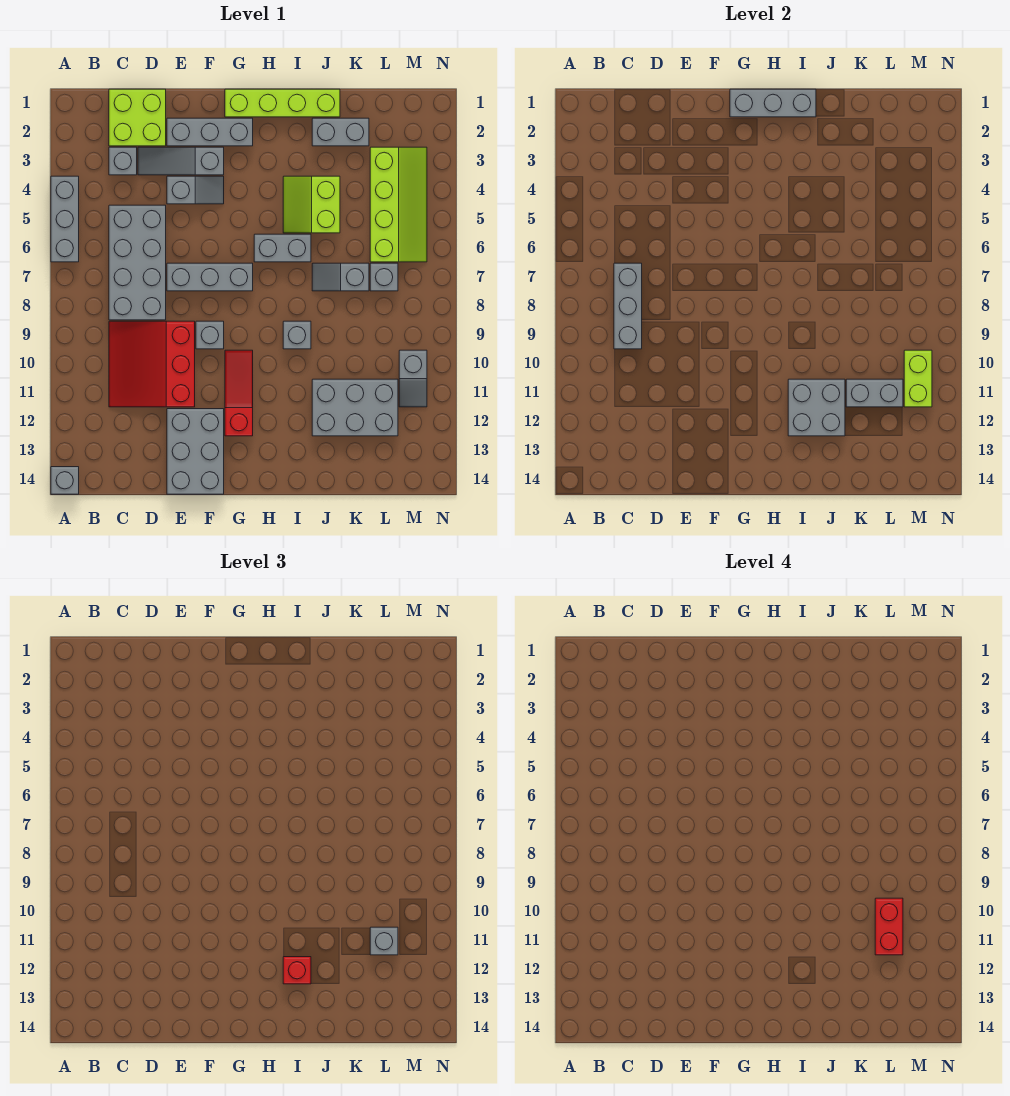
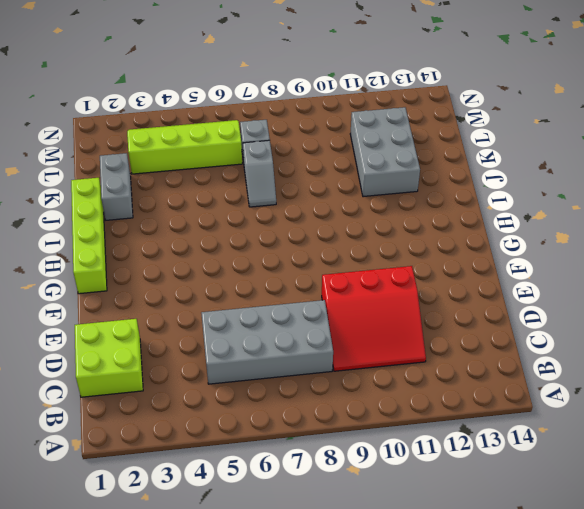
none -> grey brick A4:A6 level 1
none -> grey brick A14 level 1
none -> grey brick C3 level 1
none -> grey slope D3:F3 level 1 top F

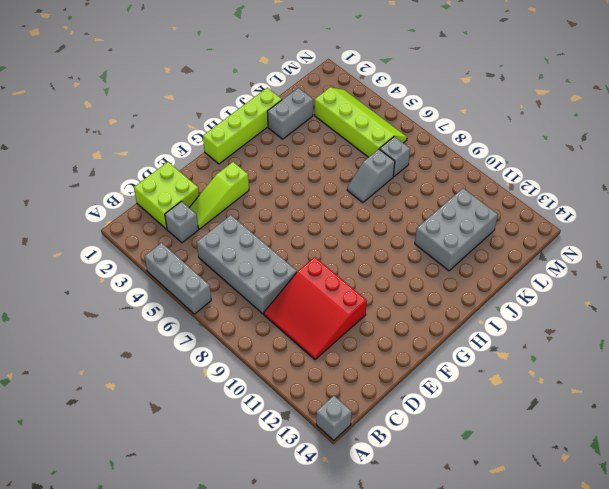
lime slope D3:F3 level 1 top F -> grey slope D3:F3 level 1 top F
none -> grey brick E2:G2 level 1
none -> grey slope E4:F4 level 1 top E
none -> grey brick E7:G7 level 1
none -> grey brick E12:F14 level 1

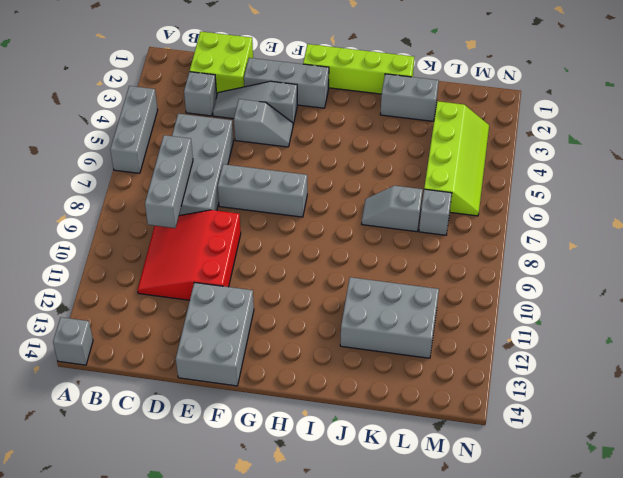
none -> grey brick F9 level 1
none -> red slope G10:G12 level 1 top 12
none -> grey brick H6:I6 level 1
none -> lime slope I4:J5 level 1 top J

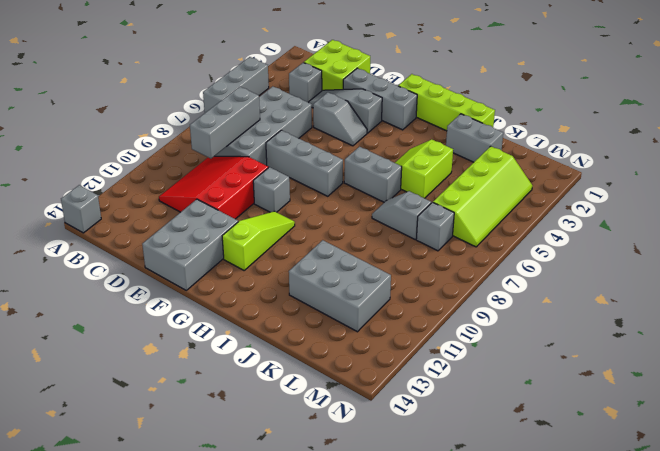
lime slope G10:G12 level 1 top 12 -> red slope G10:G12 level 1 top 12
none -> grey brick I9 level 1
none -> grey slope M10:M11 level 1 top 10
none -> grey brick G1:I1 level 2
none -> grey brick I11:J12 level 2

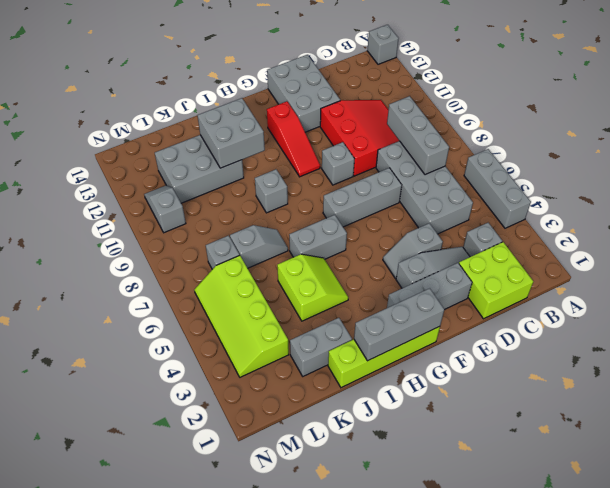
none -> grey brick K11:L11 level 2
none -> lime brick M10:M11 level 2
none -> red brick I12 level 3
none -> grey brick L11 level 3

